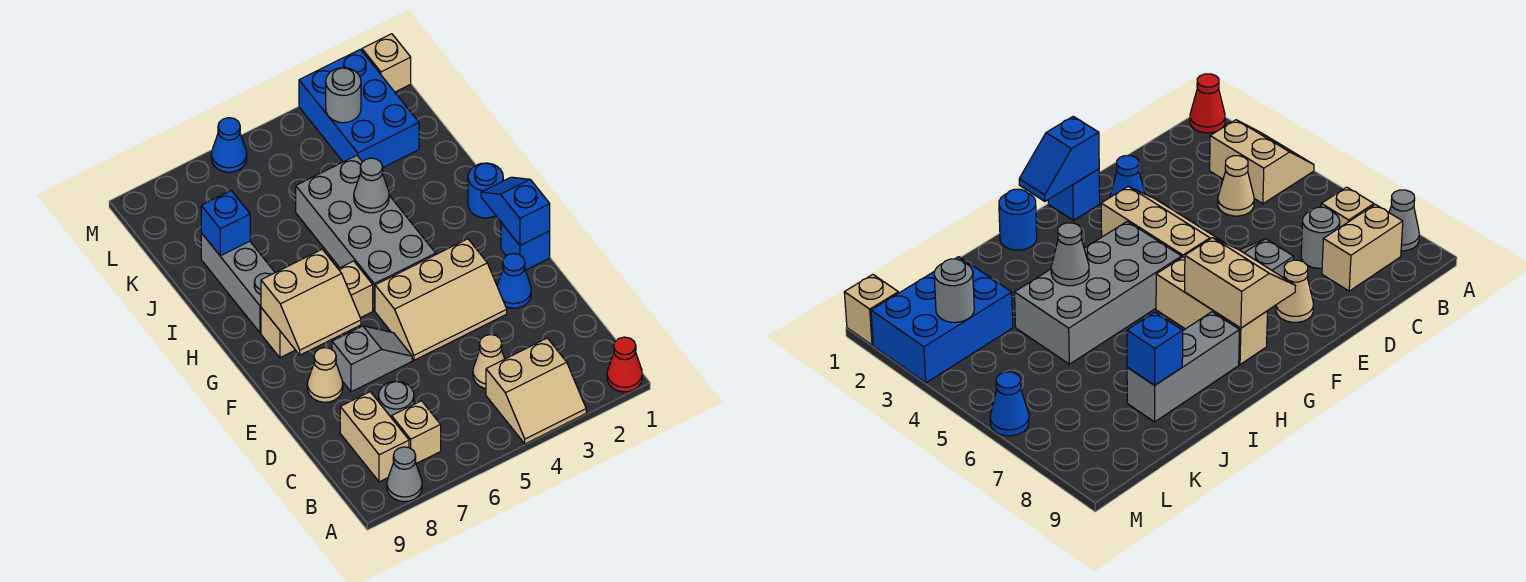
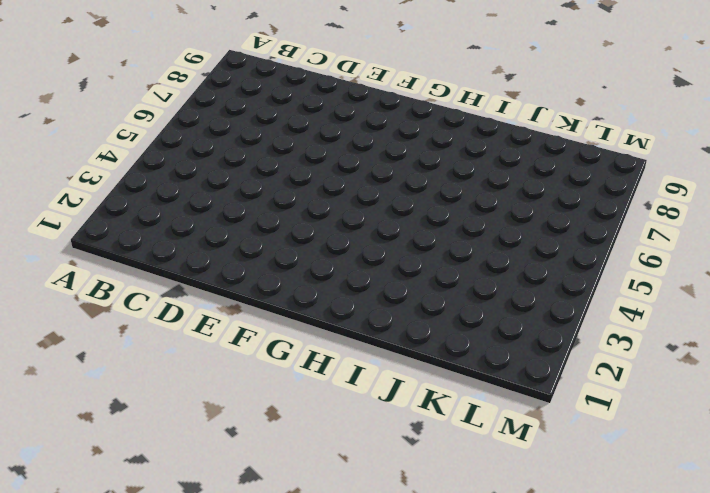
none -> red cone A1 level 1
none -> tan slope A3:B4 level 1 top B
none -> grey cone A8 level 1

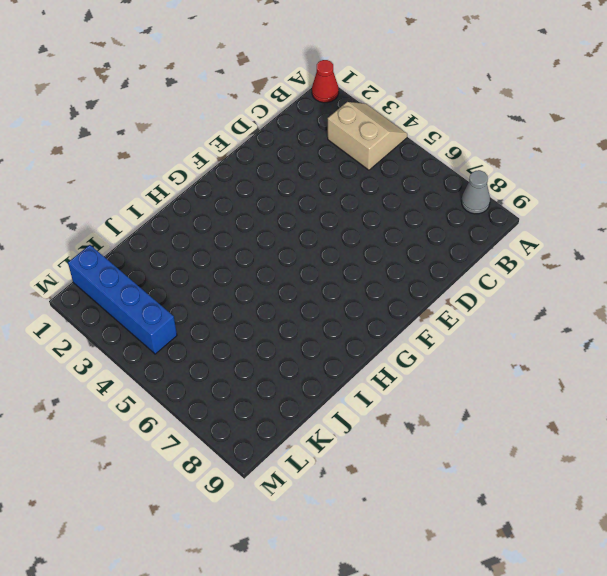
blue brick L1:L4 level 1 -> blue brick K2:M3 level 1
none -> tan brick B7 level 1
none -> tan brick B8:C8 level 1
none -> tan cone C4 level 1

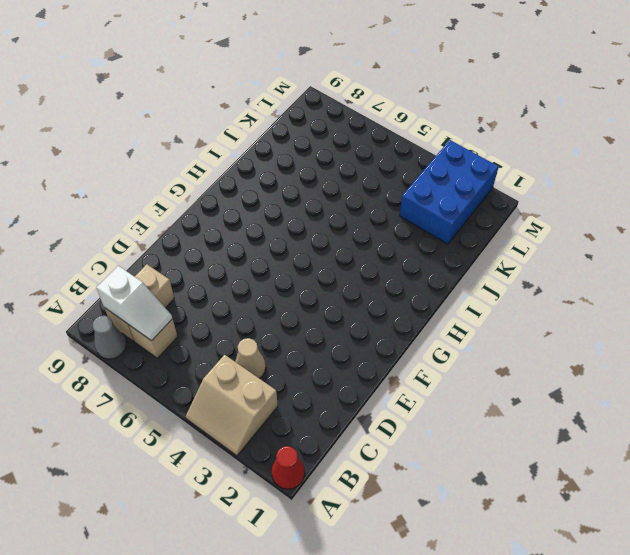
white slope B7:B8 level 2 top 8 -> none
none -> grey round brick C7 level 1
none -> blue cone E2 level 1
none -> tan slope E3:F5 level 1 top F

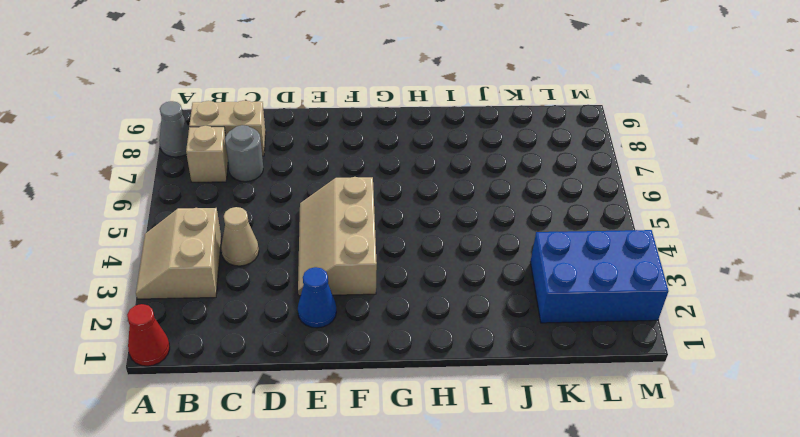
none -> grey slope E6:E7 level 1 top 7
none -> tan cone E8 level 1
none -> blue brick F1 level 1

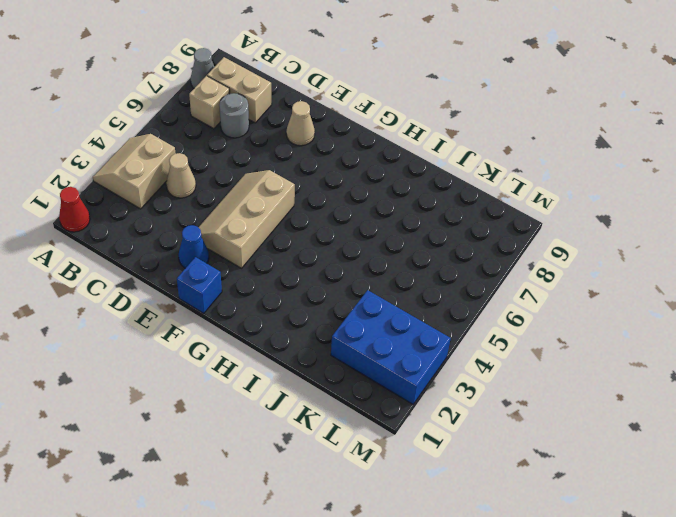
none -> grey slope E6:E7 level 1 top 7
none -> grey brick G4:J5 level 1
none -> tan brick G6:G8 level 1

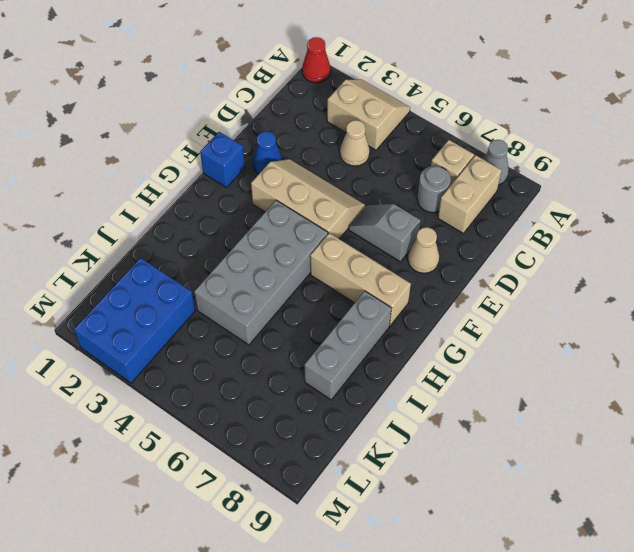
none -> blue round brick H1 level 1
none -> tan brick M1 level 1
none -> blue cone M6 level 1

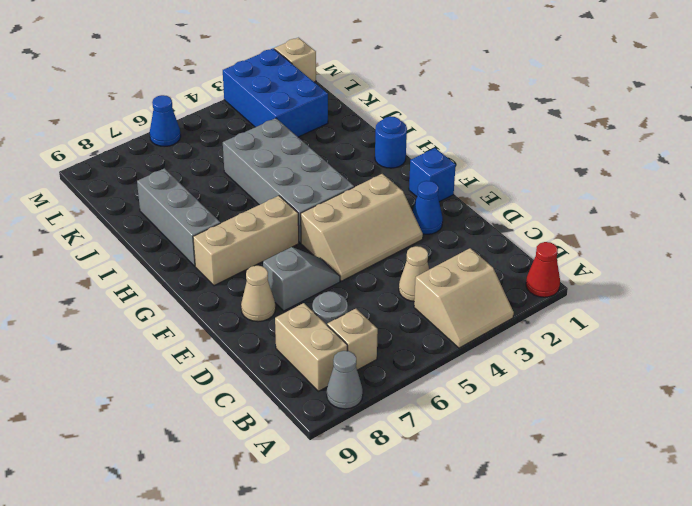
none -> blue slope F1:G1 level 2 top F
none -> tan slope F7:G8 level 2 top G
none -> grey cone I4 level 2

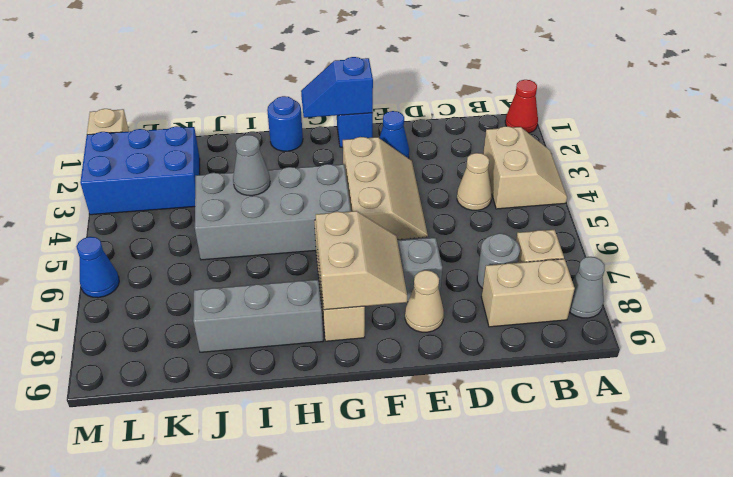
none -> blue brick J8 level 2
none -> grey round brick L3 level 2

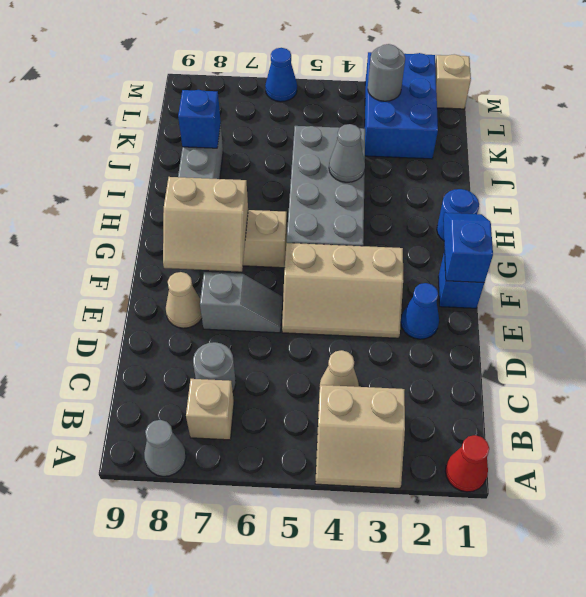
none -> tan brick B8:C8 level 1

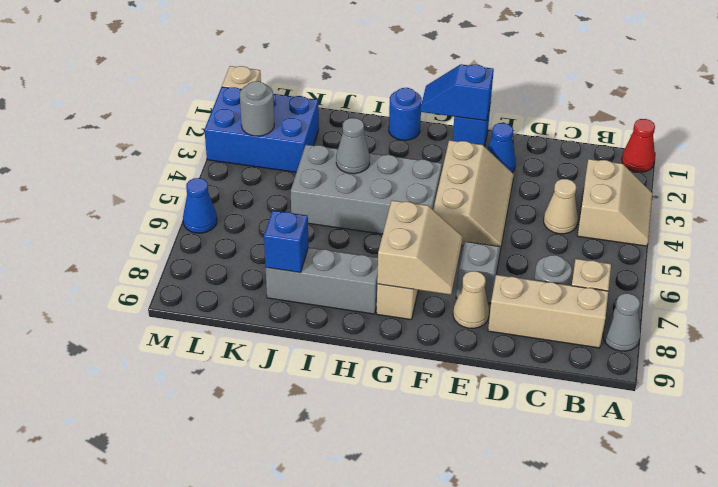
tan brick B8:D8 level 1 -> tan brick B8:C8 level 1

